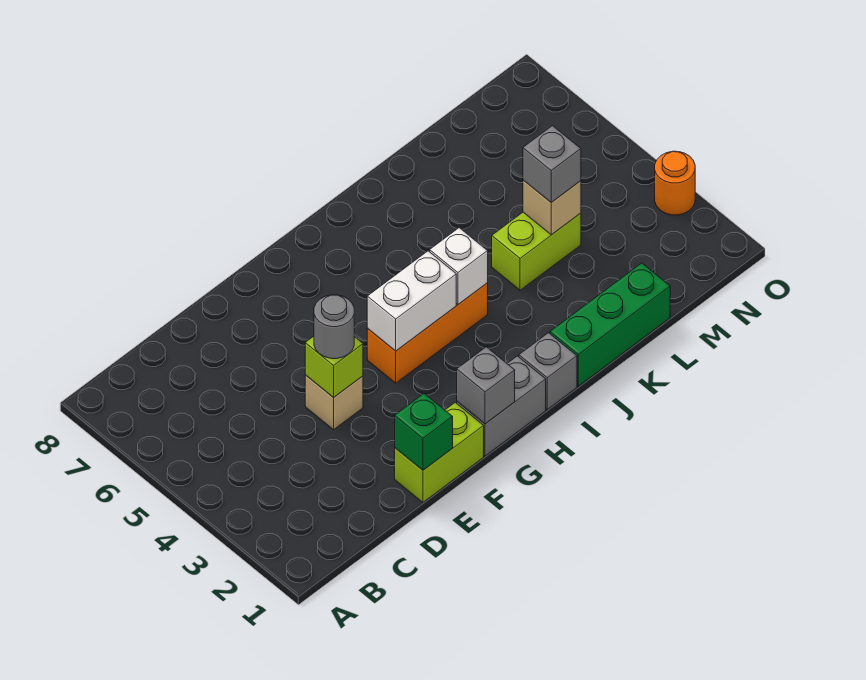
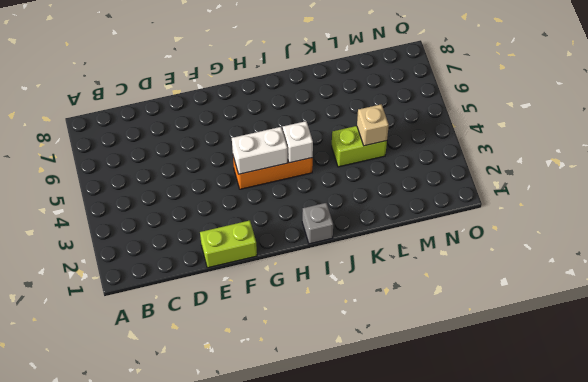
none -> tan brick E4 level 1
none -> grey brick G1:H1 level 1
none -> green brick J1:L1 level 1

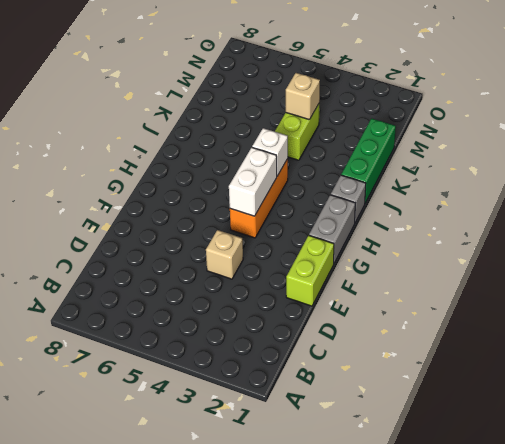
none -> orange round brick O3 level 1
none -> green brick E1 level 2
none -> lime brick E4 level 2

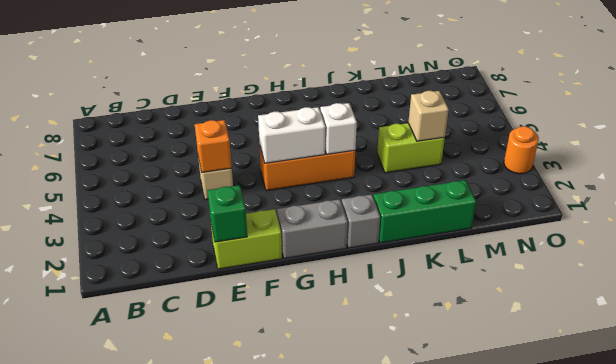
orange brick E4 level 2 -> lime brick E4 level 2
none -> grey brick G1 level 2
none -> grey round brick E4 level 3
none -> grey brick L4 level 3

